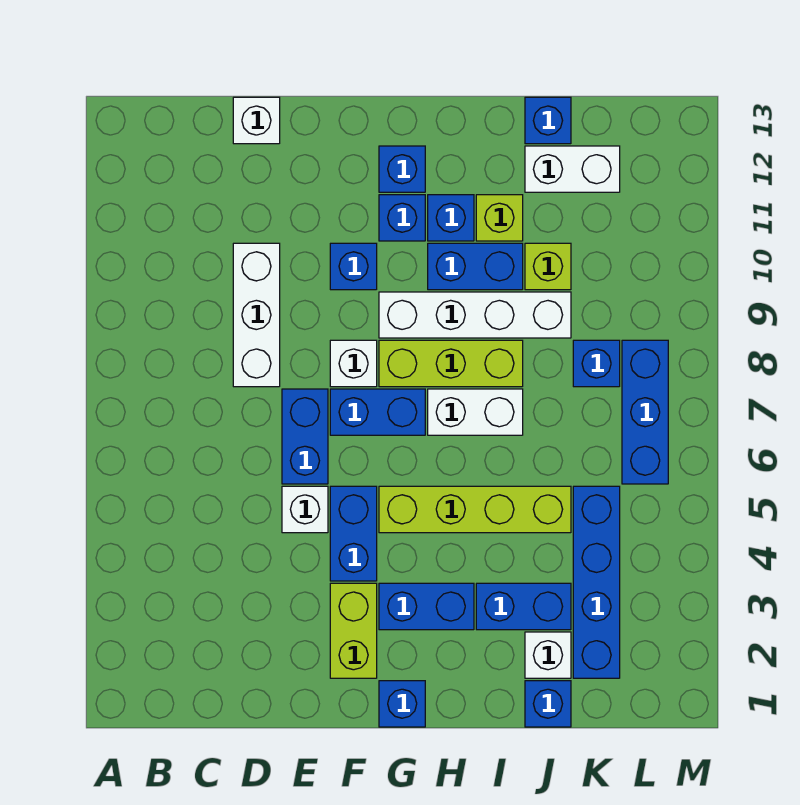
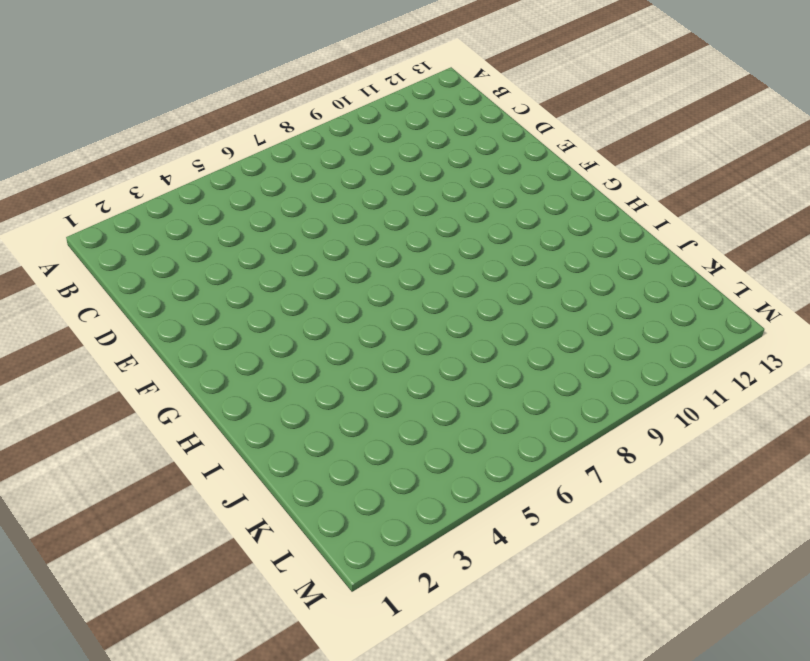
none -> white brick D8:D10 level 1
none -> white brick D13 level 1
none -> white brick E5 level 1

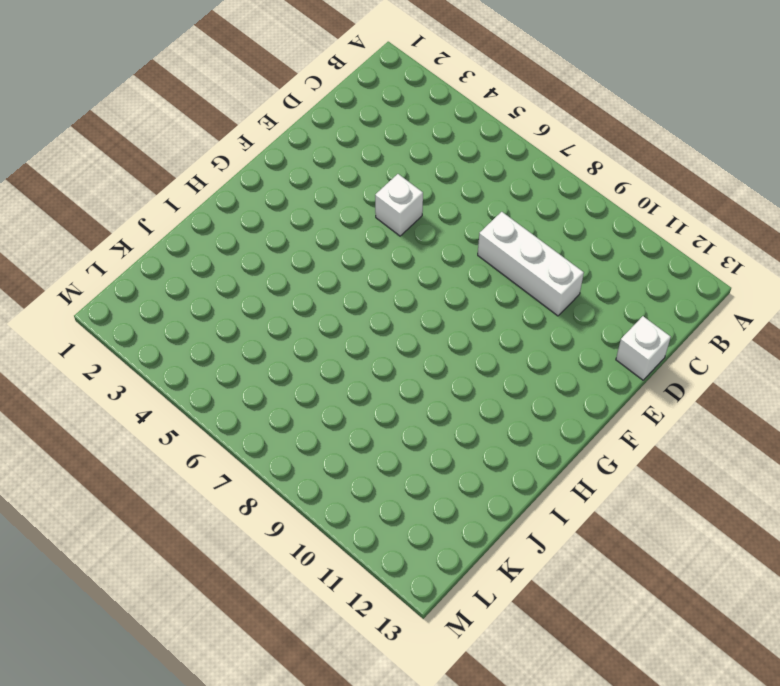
none -> blue brick E6:E7 level 1
none -> lime brick F2:F3 level 1
none -> blue brick F4:F5 level 1

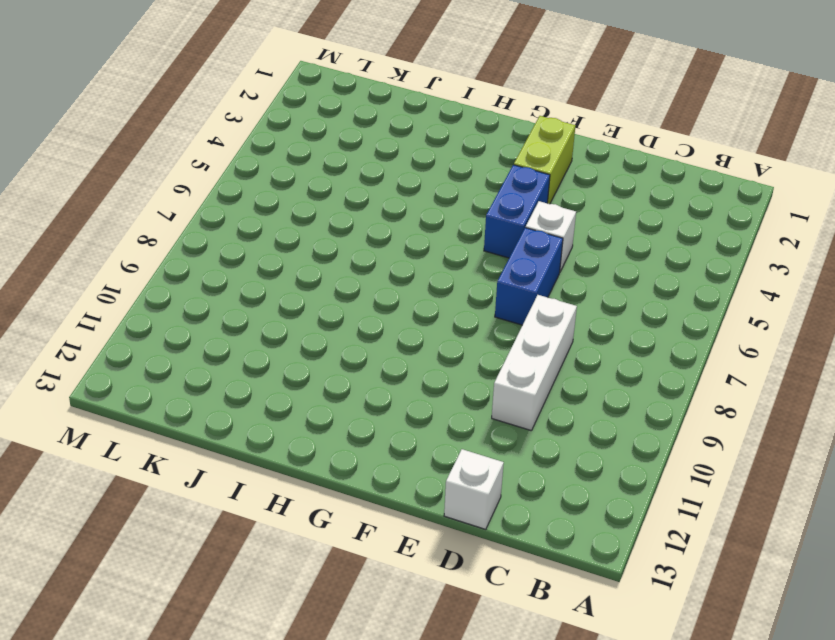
none -> blue brick F7:G7 level 1
none -> white brick F8 level 1
none -> blue brick F10 level 1

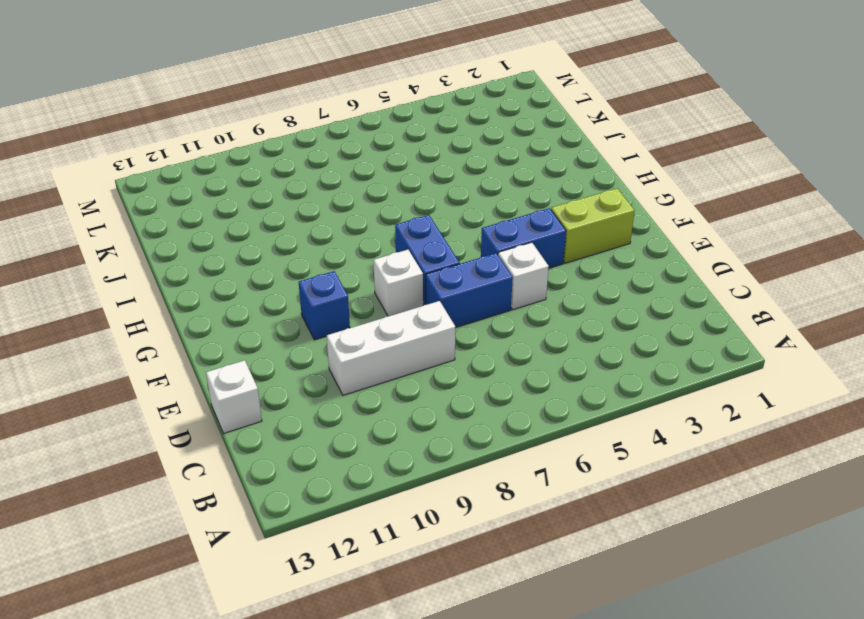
none -> blue brick G1 level 1
none -> blue brick G3:H3 level 1
none -> lime brick G5:J5 level 1

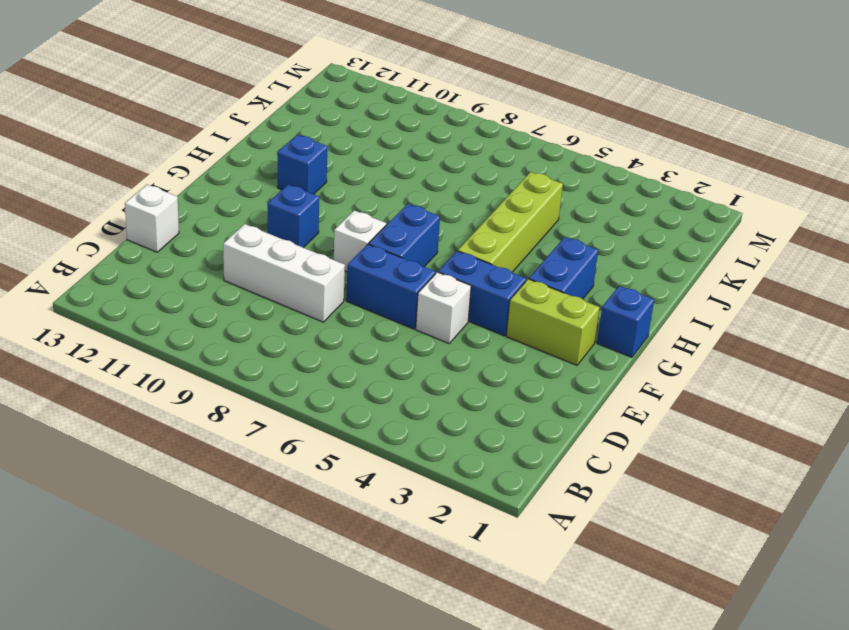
none -> lime brick G8:I8 level 1
none -> white brick G9:J9 level 1
none -> blue brick G11 level 1

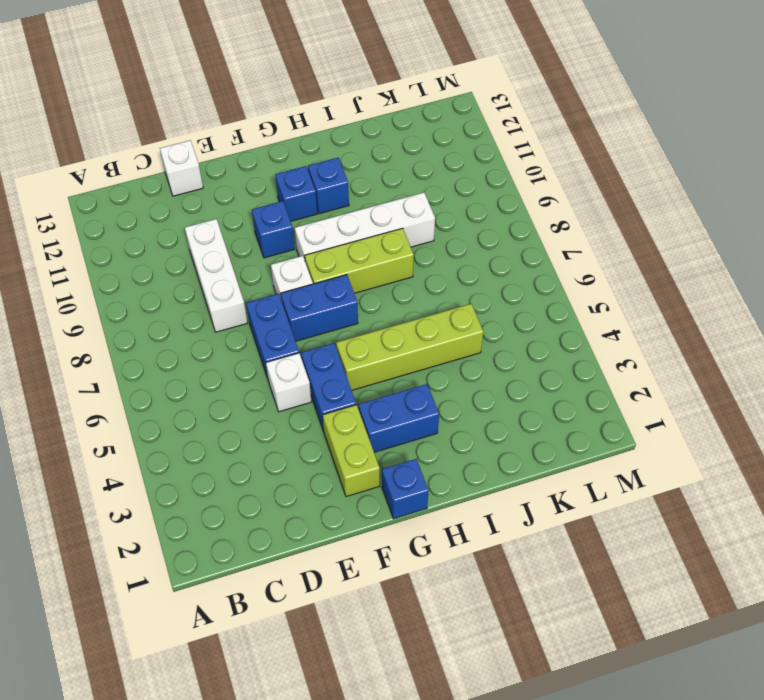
none -> blue brick G12 level 1
none -> white brick H7:I7 level 1
none -> blue brick H10:I10 level 1

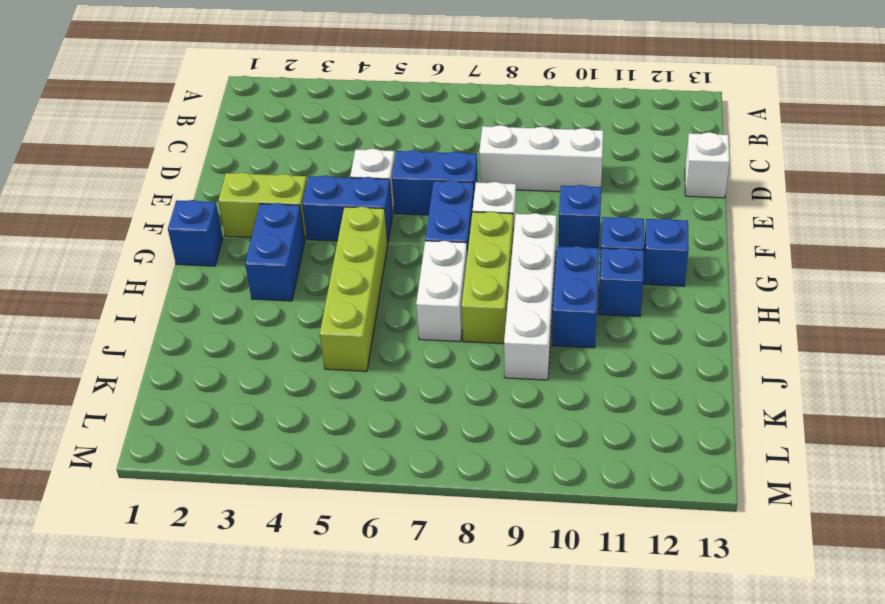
none -> blue brick I3:J3 level 1
none -> lime brick I11 level 1
none -> blue brick J1 level 1

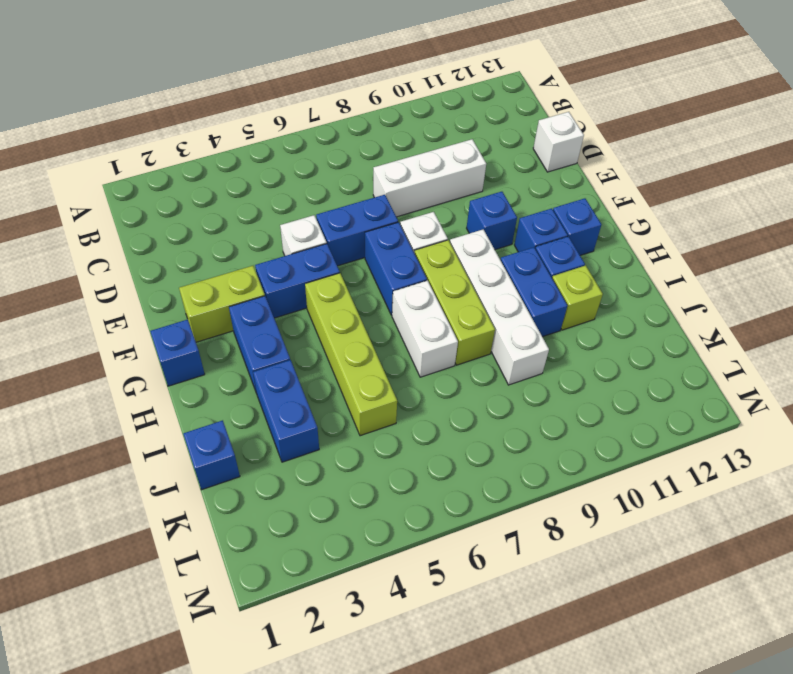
none -> white brick J2 level 1
none -> lime brick J10 level 1
none -> white brick J12:K12 level 1

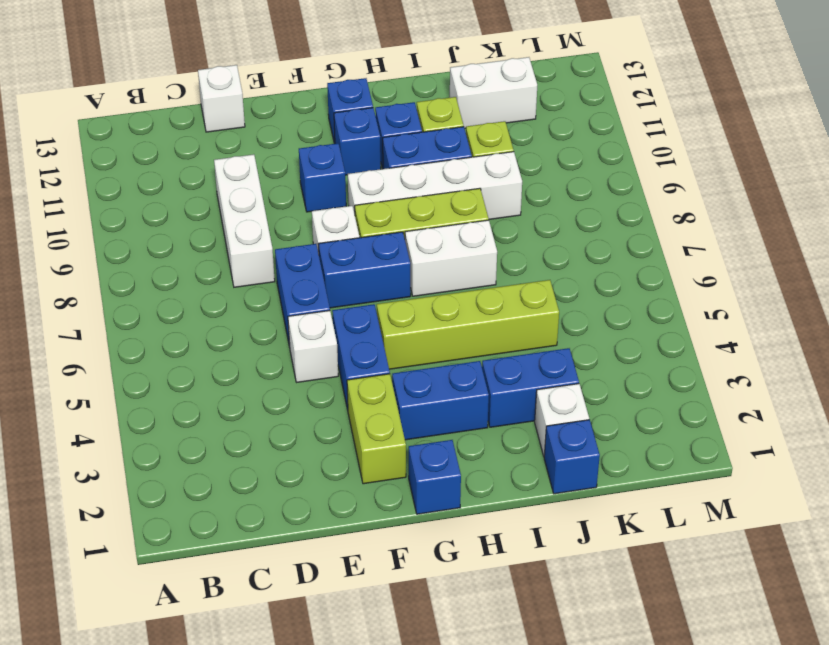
none -> blue brick J13 level 1
none -> blue brick K2:K5 level 1
none -> blue brick K8 level 1

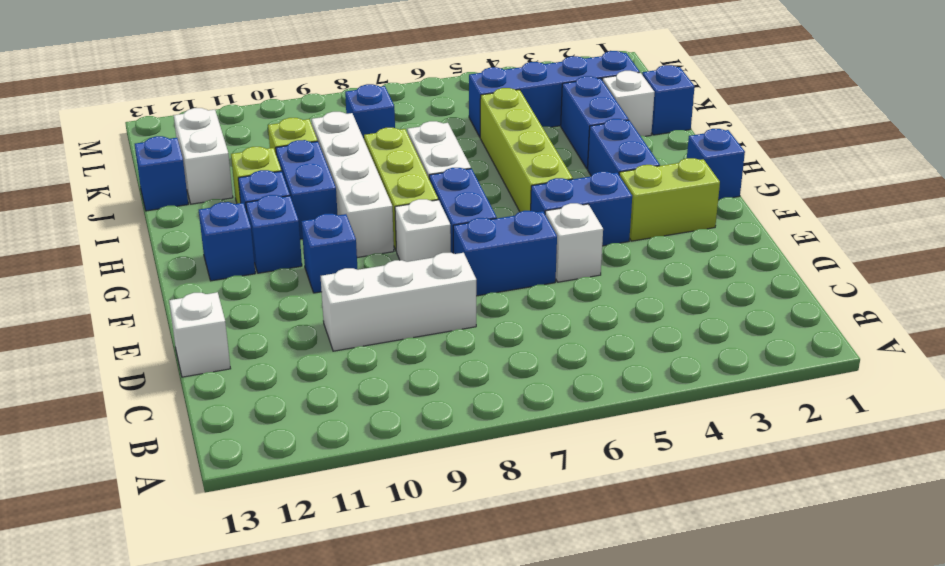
none -> blue brick L6:L8 level 1

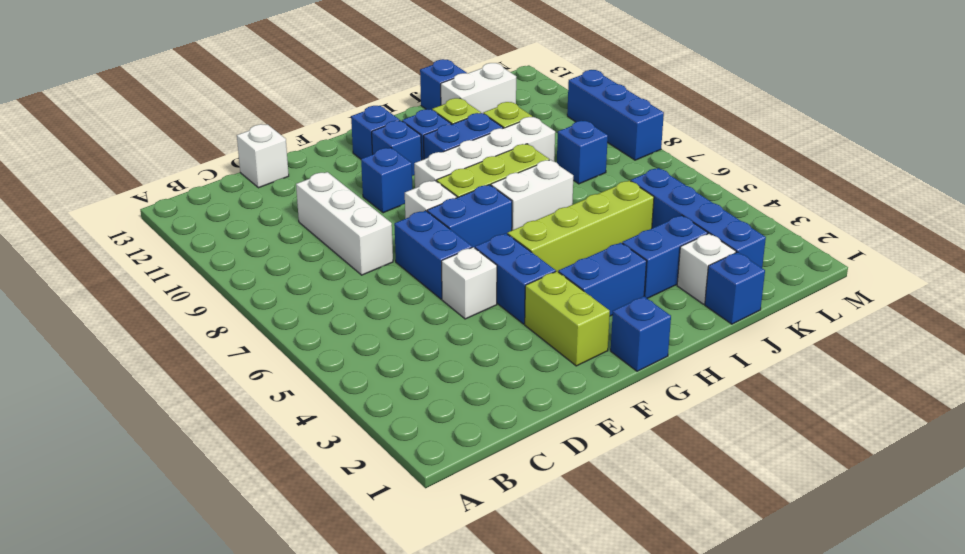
blue brick M8:M10 level 1 -> blue brick L6:L8 level 1

